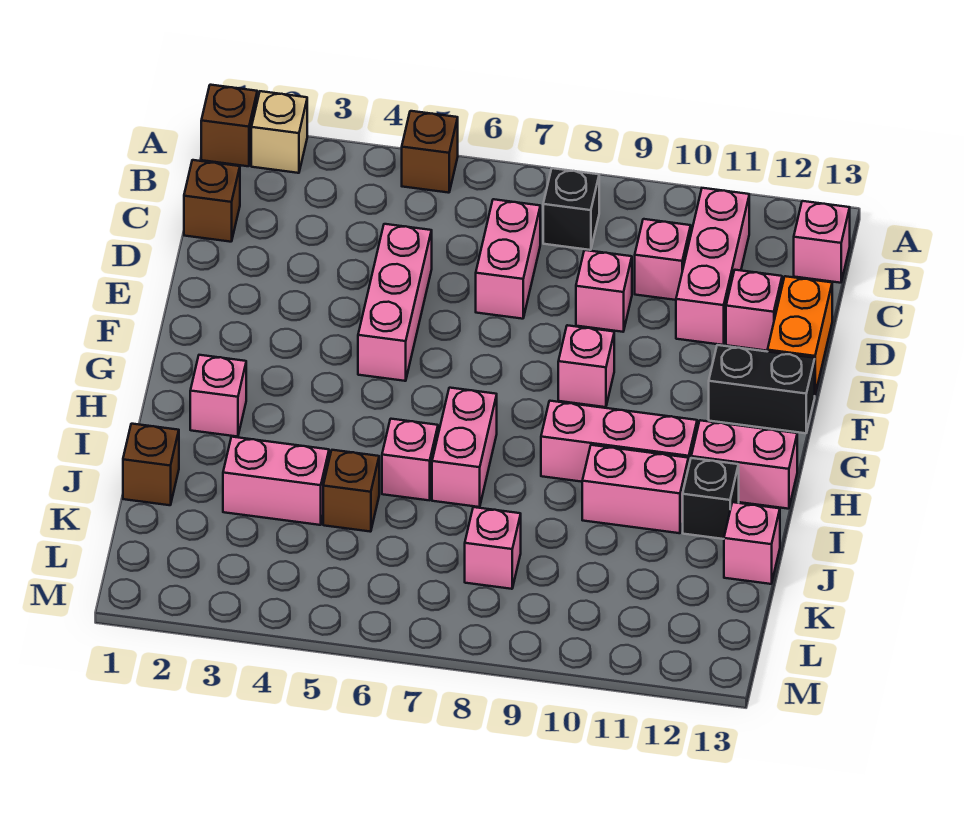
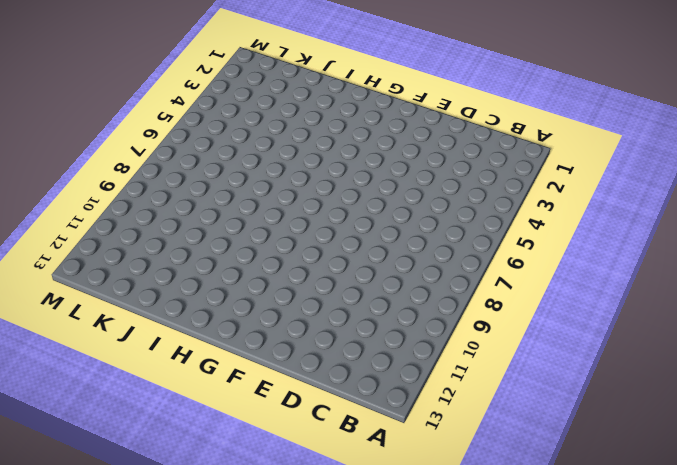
none -> brown brick A1 level 1
none -> tan brick A2 level 1
none -> brown brick A5 level 1

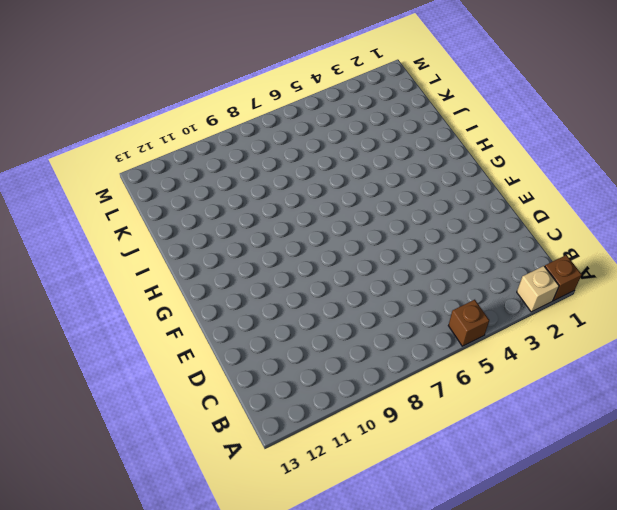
none -> black brick B8 level 1
none -> pink brick B11:D11 level 1
none -> pink brick B13 level 1

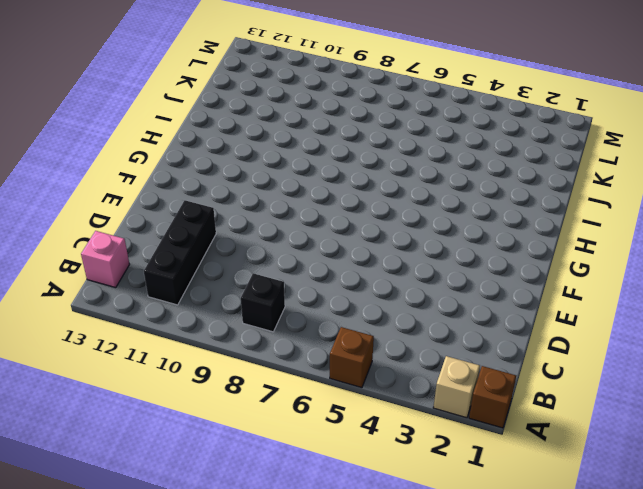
black brick B11:D11 level 1 -> pink brick B11:D11 level 1
none -> brown brick C1 level 1
none -> pink brick C7:D7 level 1
none -> pink brick C10 level 1

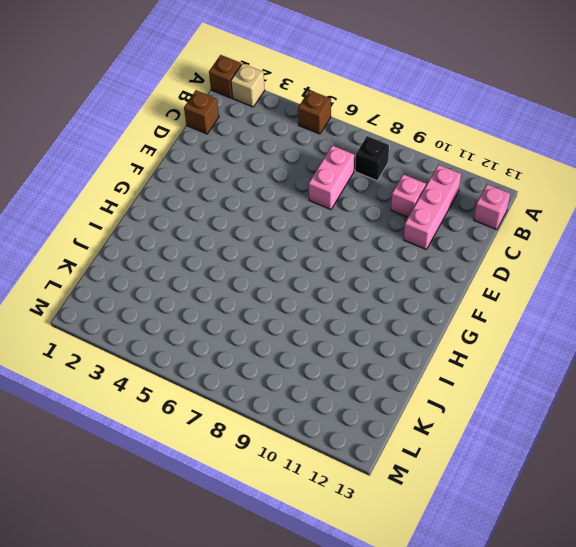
none -> pink brick D5:F5 level 1
none -> pink brick D9 level 1
none -> pink brick D12 level 1

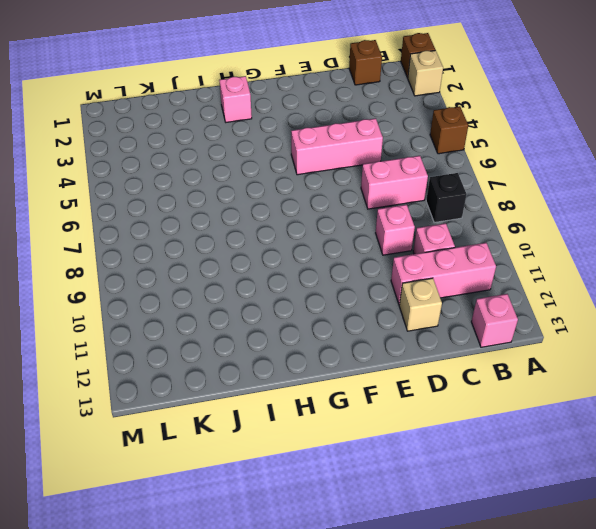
tan brick D12 level 1 -> pink brick D12 level 1
none -> orange brick D13:E13 level 1
none -> pink brick F9 level 1
none -> black brick F12:F13 level 1

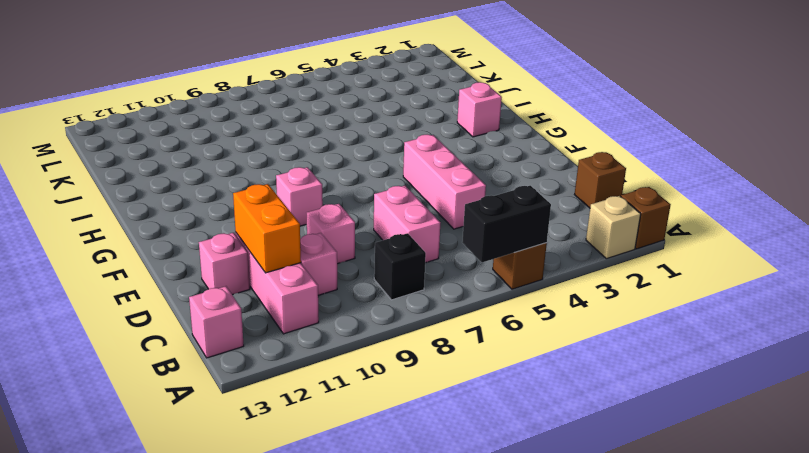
black brick A5:A6 level 2 -> black brick F12:F13 level 1
orange brick C11:D11 level 2 -> orange brick D13:E13 level 1
none -> pink brick H7:I7 level 1
none -> pink brick H9:H11 level 1
none -> pink brick H12:H13 level 1

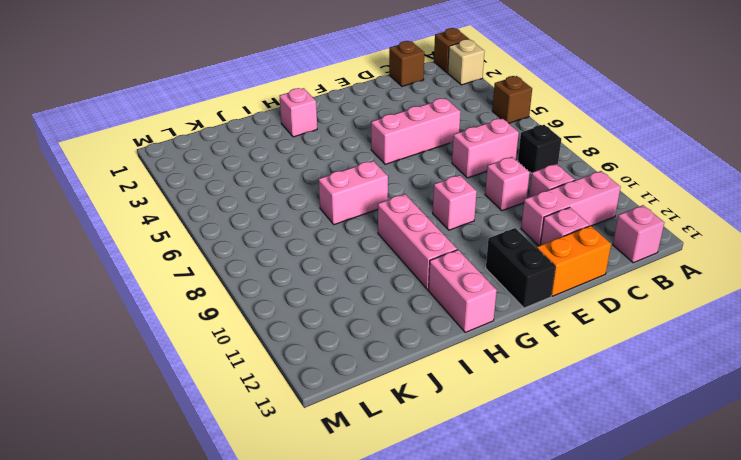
none -> pink brick I6 level 1
none -> pink brick I10:I11 level 1
none -> black brick I12 level 1

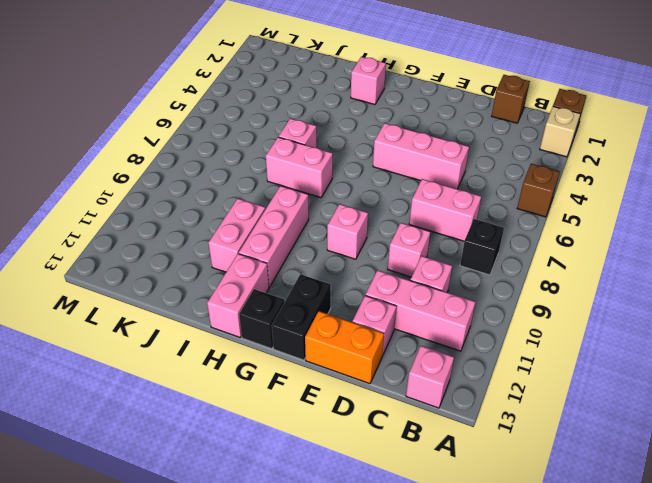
black brick G13 level 1 -> black brick I12 level 1
none -> brown brick J1 level 1
none -> pink brick J3:J4 level 1
none -> brown brick J5 level 1

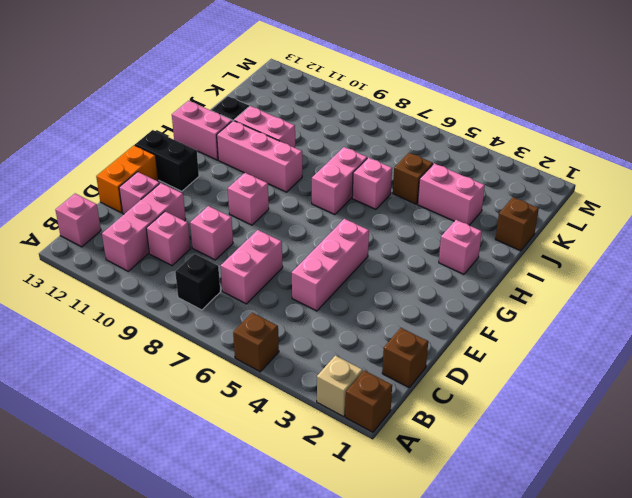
none -> pink brick J13 level 1
none -> pink brick K8 level 1

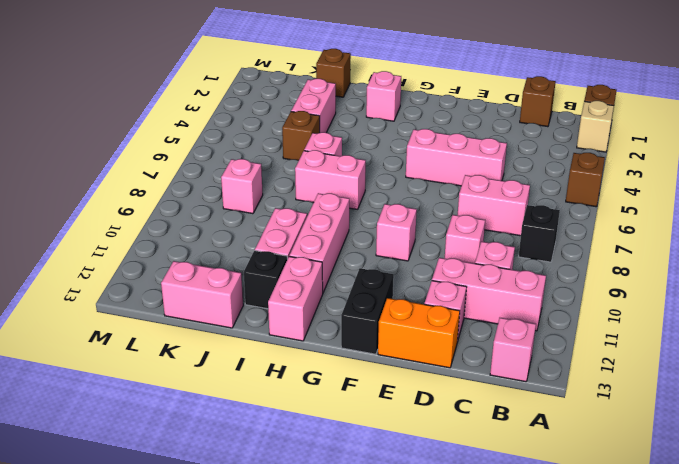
pink brick J13:K13 level 1 -> pink brick J13 level 1

